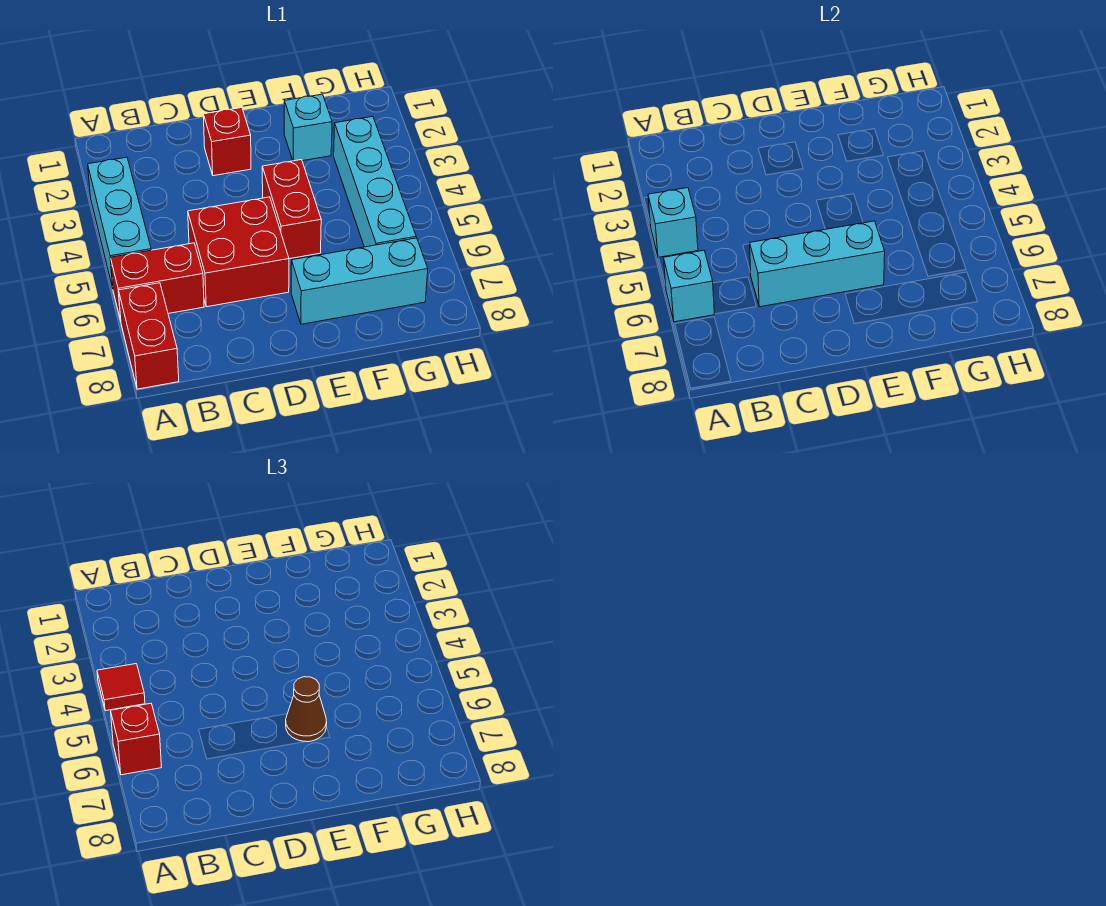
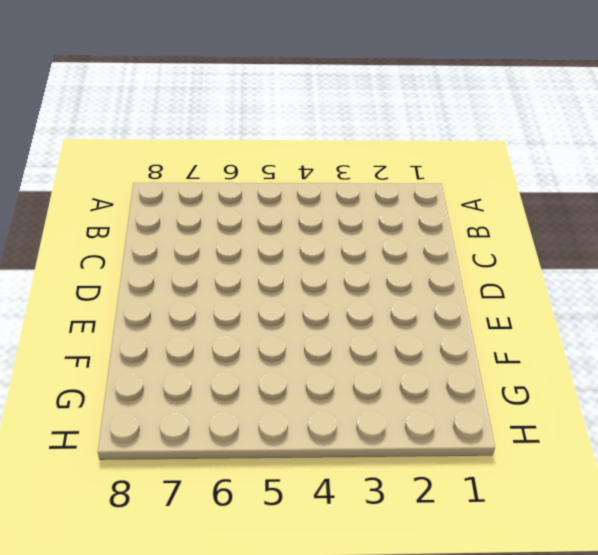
none -> cyan brick A3:A5 level 1
none -> red brick A6:B6 level 1
none -> red brick A7:A8 level 1

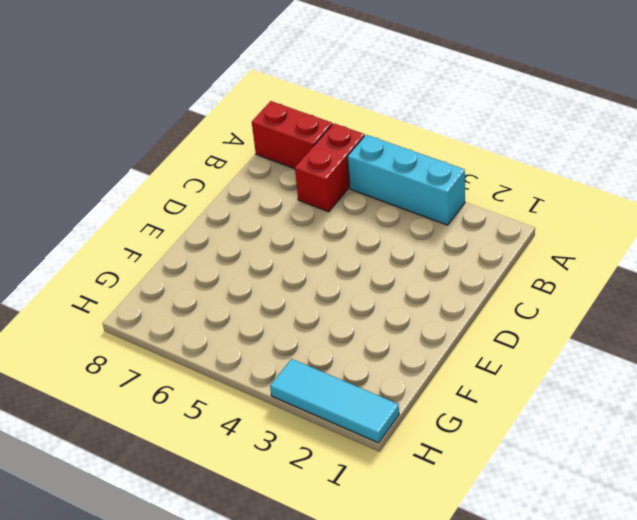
cyan tile H1:H3 level 1 -> none
none -> red brick C5:D6 level 1
none -> red brick D2 level 1
none -> red brick E4:E5 level 1

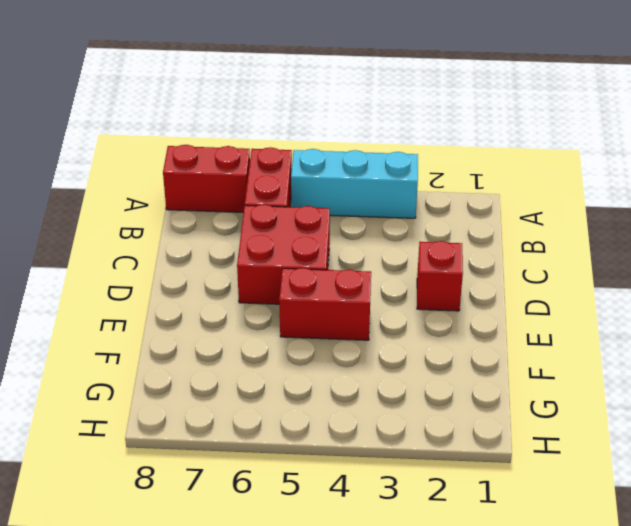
none -> cyan brick E7:G7 level 1
none -> cyan brick F2 level 1
none -> cyan brick G3:G6 level 1

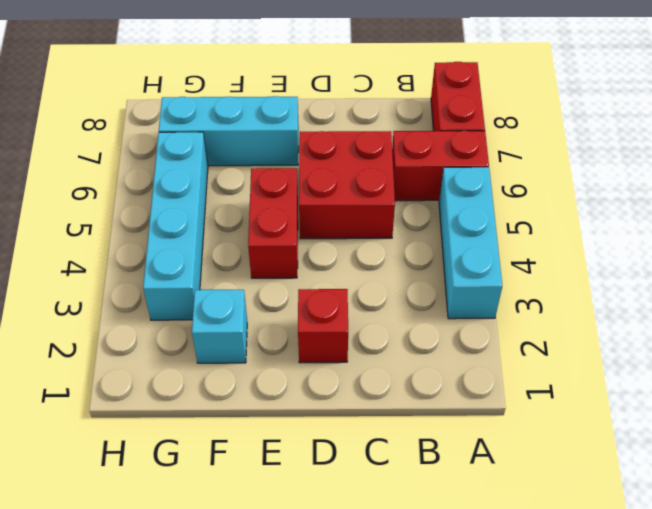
none -> cyan brick A4 level 2
none -> cyan brick A6 level 2
none -> cyan brick C6:E6 level 2

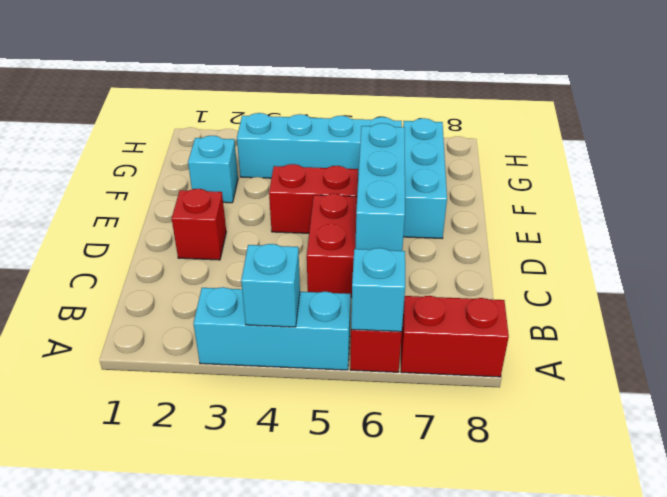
none -> red tile A4 level 3
none -> red brick A6 level 3
none -> brown cone E6 level 3

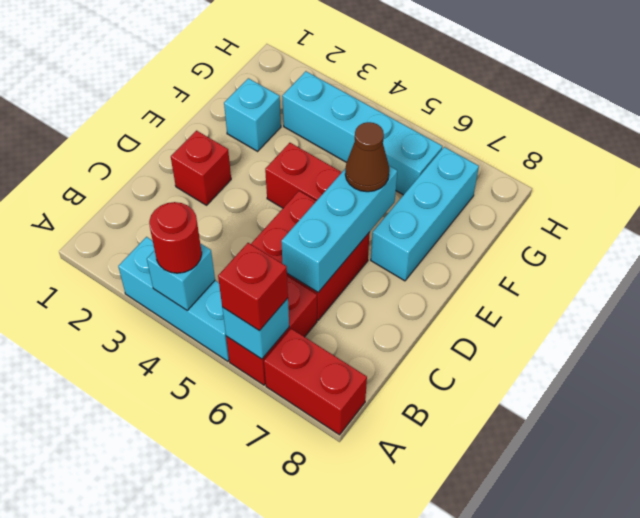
red round brick A4 level 3 -> red tile A4 level 3

